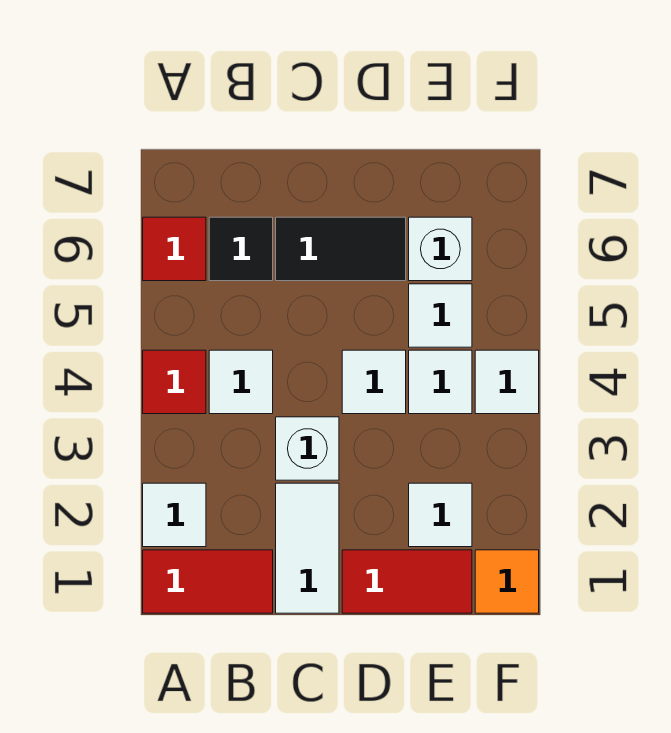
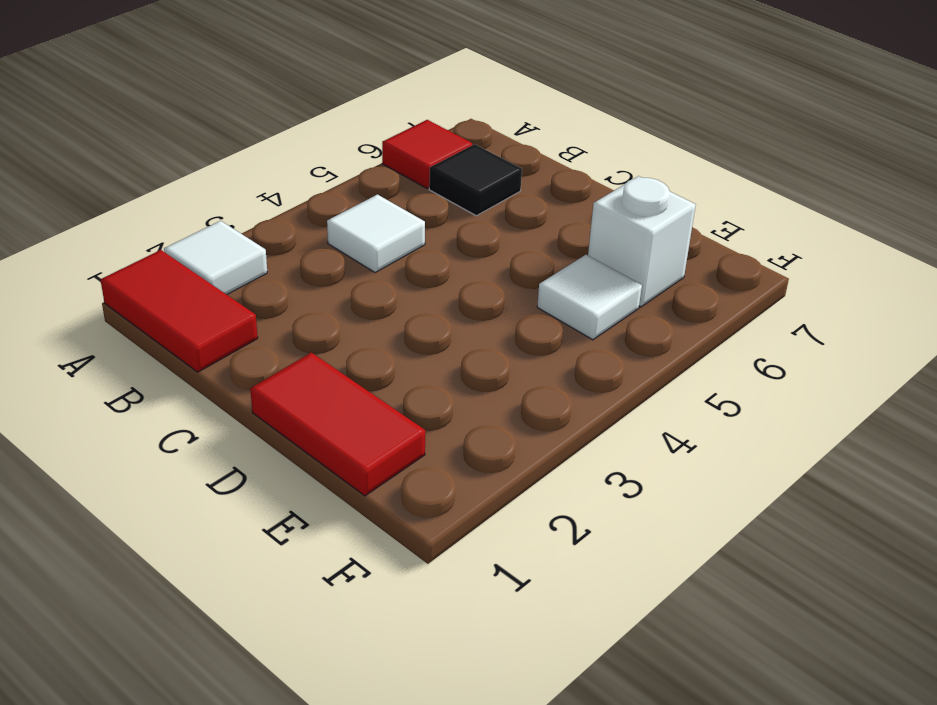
none -> red tile A4 level 1
none -> white tile C1:C2 level 1
none -> white brick C3 level 1

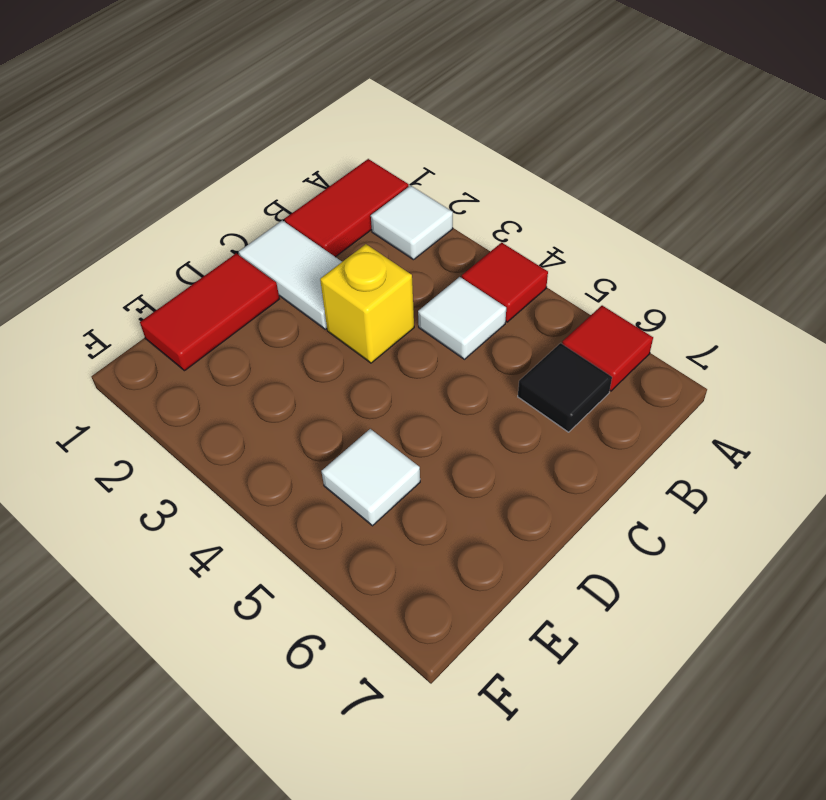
yellow brick C3 level 1 -> white brick C3 level 1
none -> black tile C6:D6 level 1
none -> white tile D4 level 1
none -> white tile E2 level 1

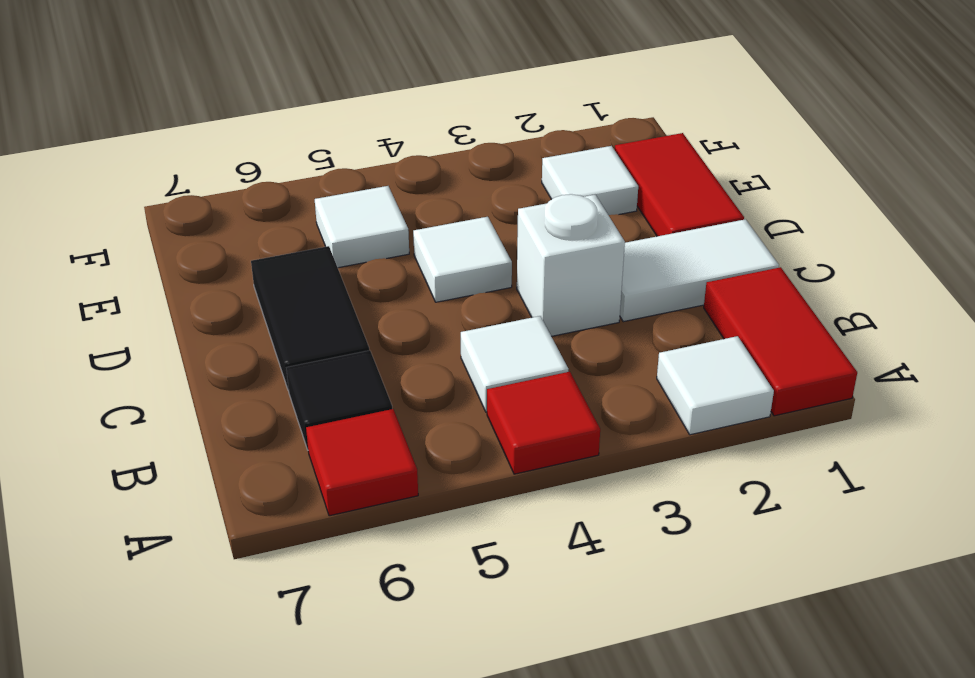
none -> white tile E4 level 1
none -> white brick E6 level 1
none -> orange tile F1 level 1

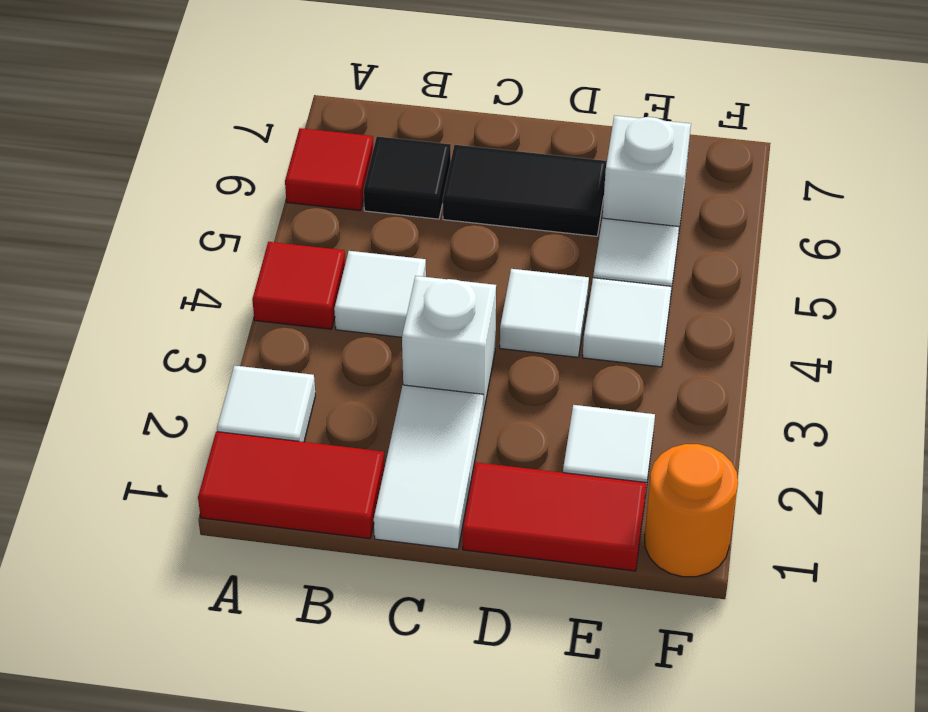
orange round brick F1 level 1 -> orange tile F1 level 1
none -> white tile F4 level 1

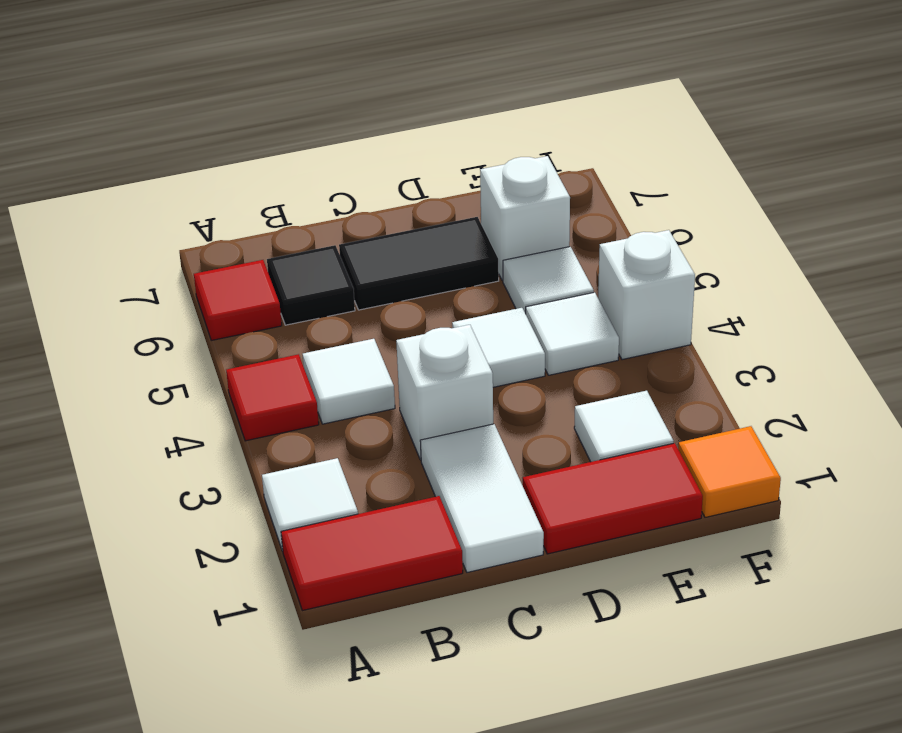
white brick F4 level 1 -> white tile F4 level 1

